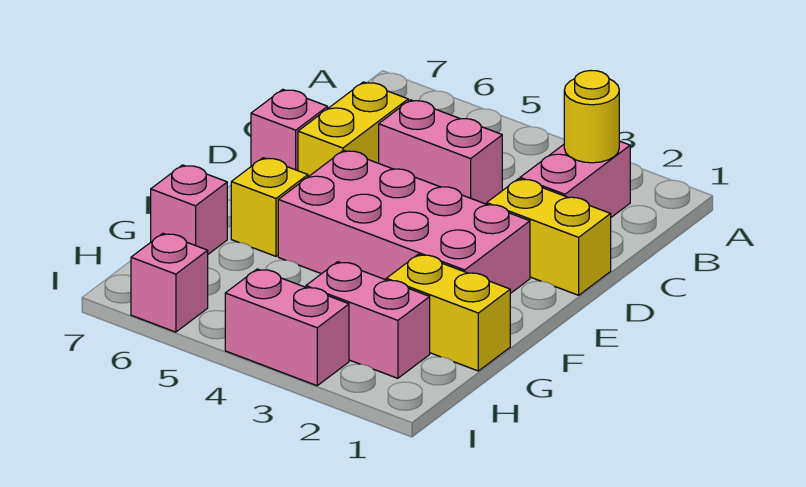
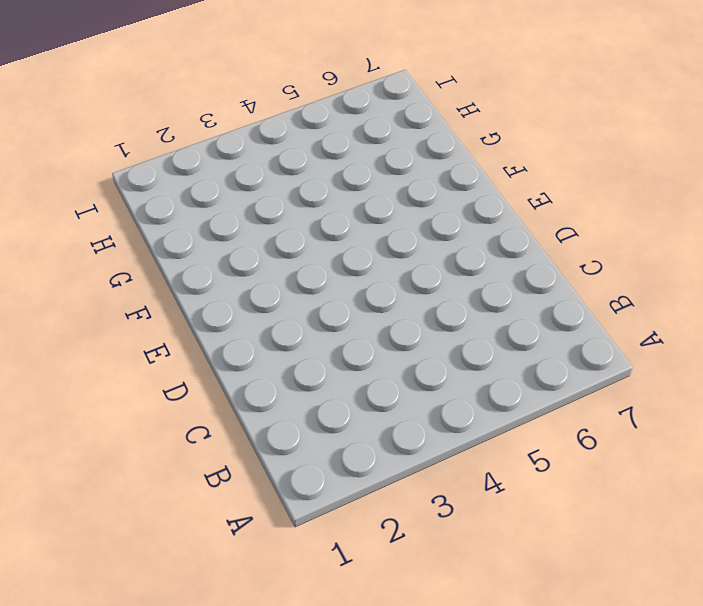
none -> pink brick B2:C2 level 1
none -> pink brick C4:C5 level 1
none -> yellow brick C6:D6 level 1

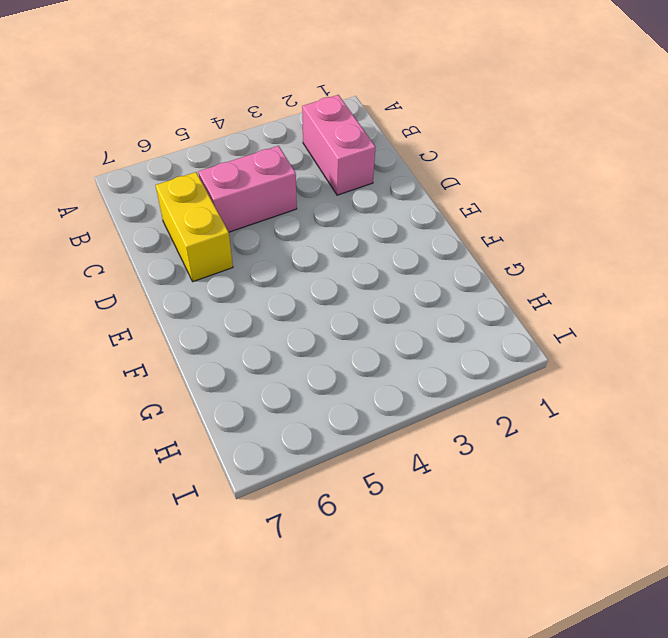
none -> yellow brick D1:D2 level 1
none -> pink brick D7 level 1
none -> pink brick E2:F5 level 1

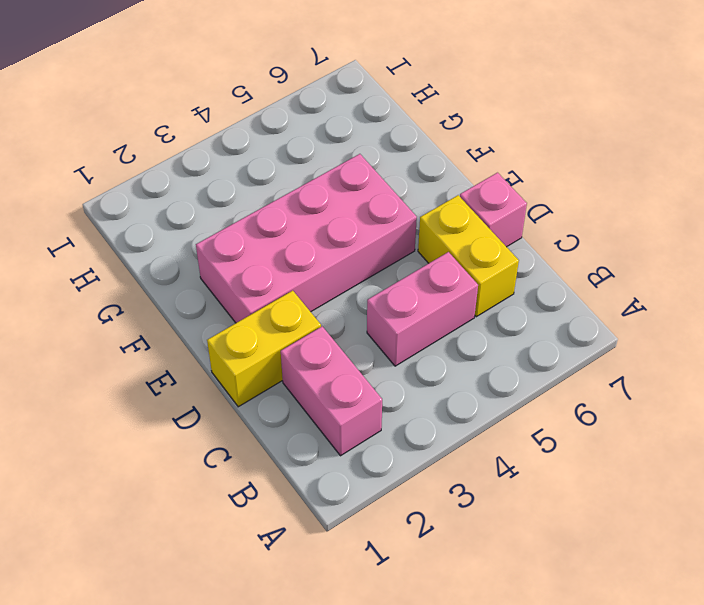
none -> yellow brick F6 level 1
none -> yellow brick G1:G2 level 1
none -> pink brick G7 level 1

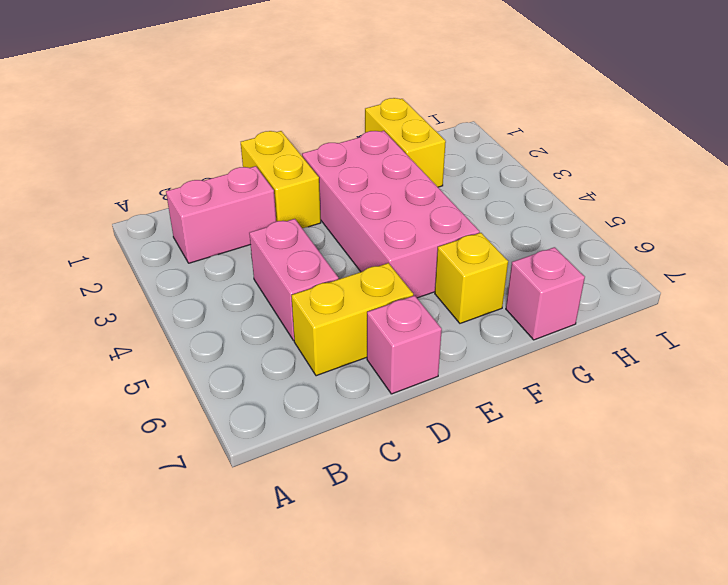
none -> pink brick H2:H3 level 1
none -> pink brick I3:I4 level 1
none -> pink brick I6 level 1

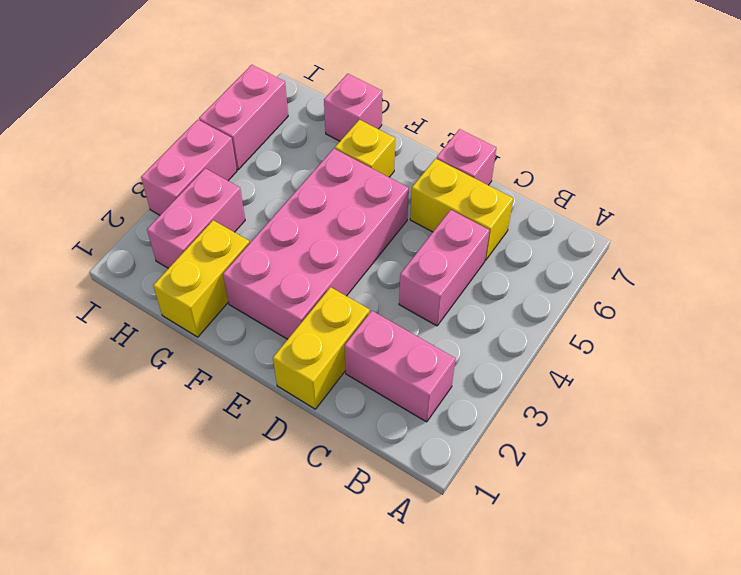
pink brick I5:I6 level 1 -> pink brick I6 level 1
none -> yellow round brick B2 level 2

